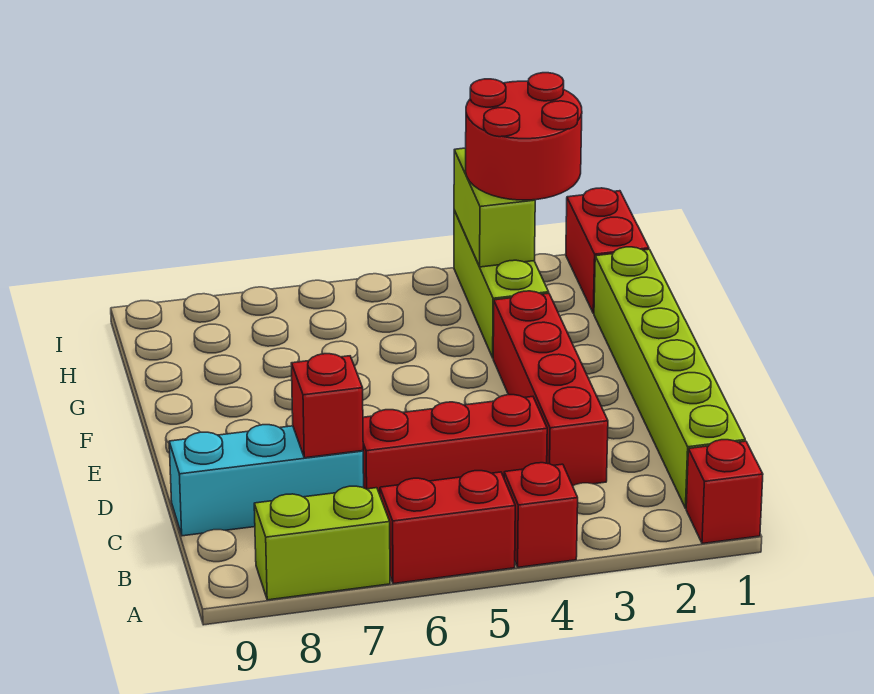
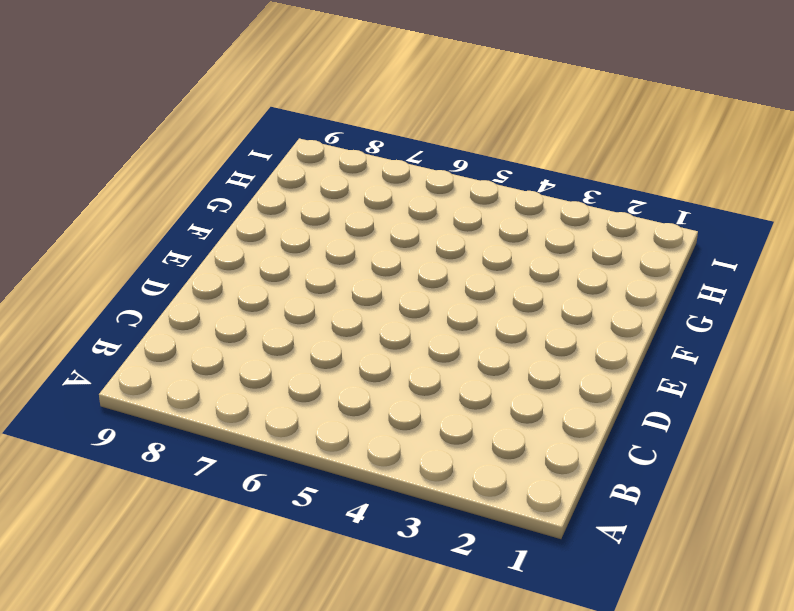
none -> red brick A1 level 1
none -> red brick A4 level 1
none -> red brick A5:A6 level 1

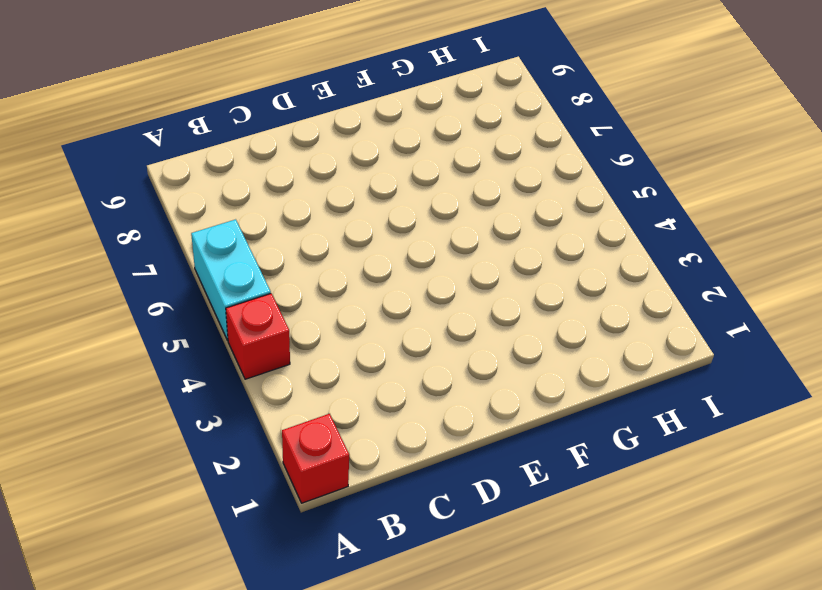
cyan brick A5:A6 level 1 -> red brick A5:A6 level 1
none -> lime brick A7:A8 level 1
none -> lime brick B1:G1 level 1
none -> red brick C3:F3 level 1

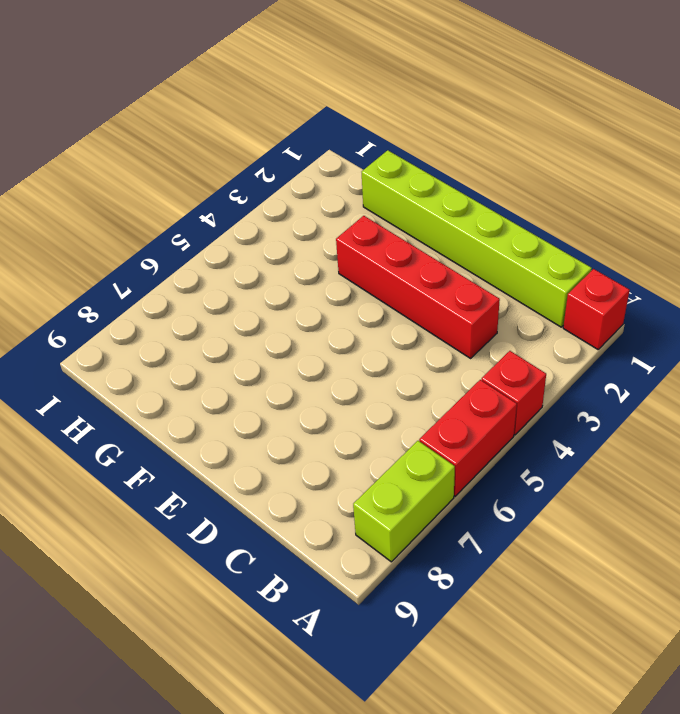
none -> red brick C4:C6 level 1
none -> cyan brick C7:C9 level 1
none -> lime brick G3:I3 level 1

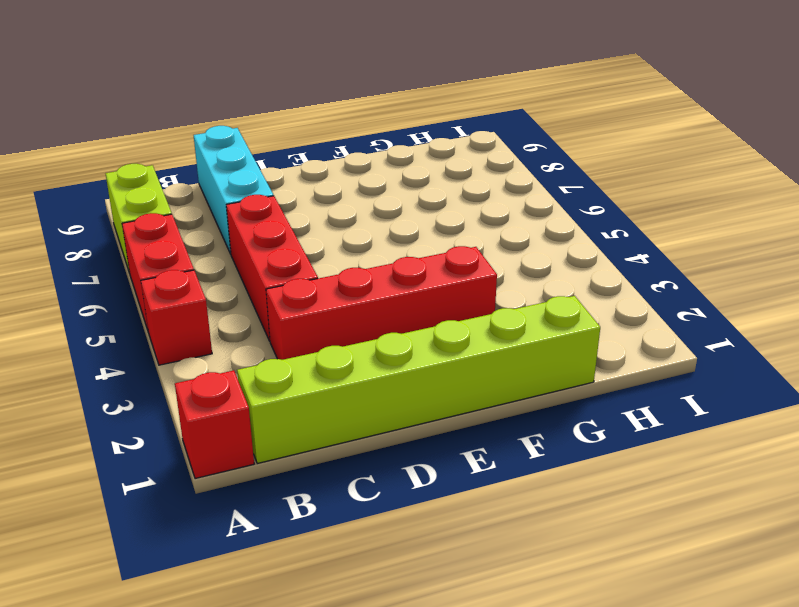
none -> lime brick G3:I3 level 1
none -> red brick H1:I1 level 1
none -> red brick C7 level 2

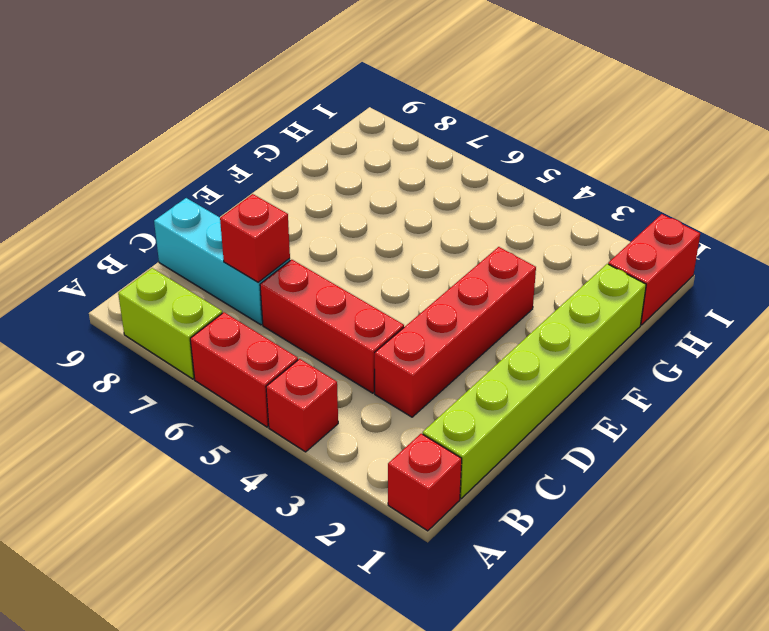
none -> lime brick G3:I3 level 1
none -> lime brick H3:I3 level 2
none -> red round brick H2:I3 level 3

